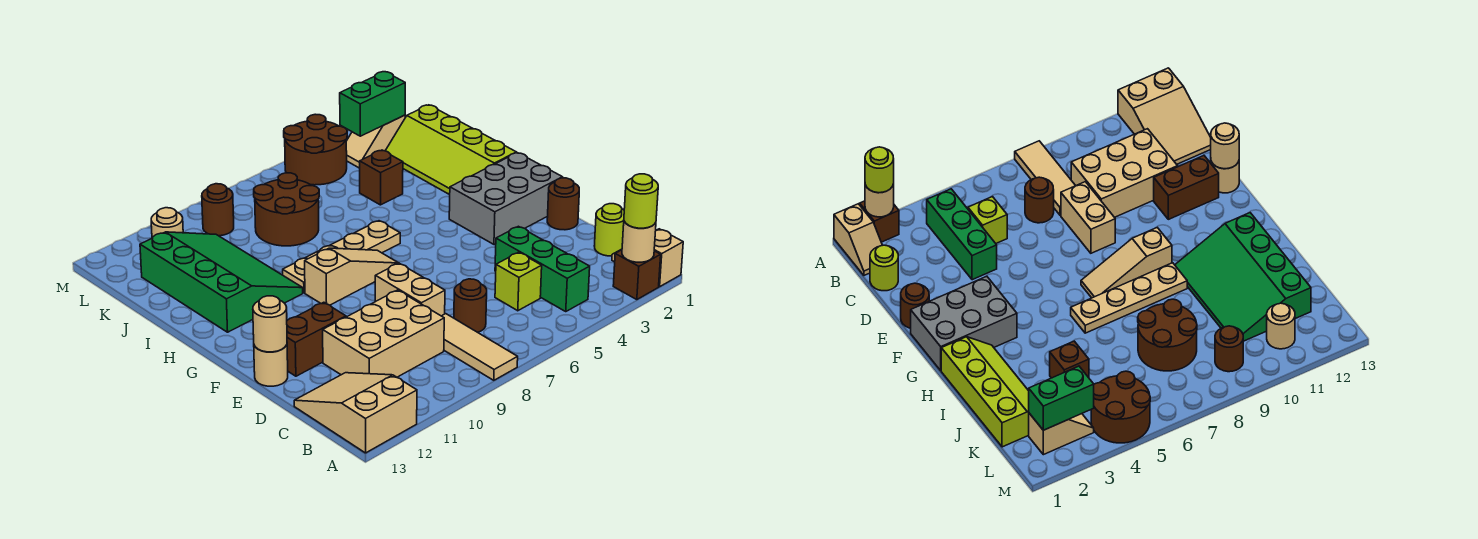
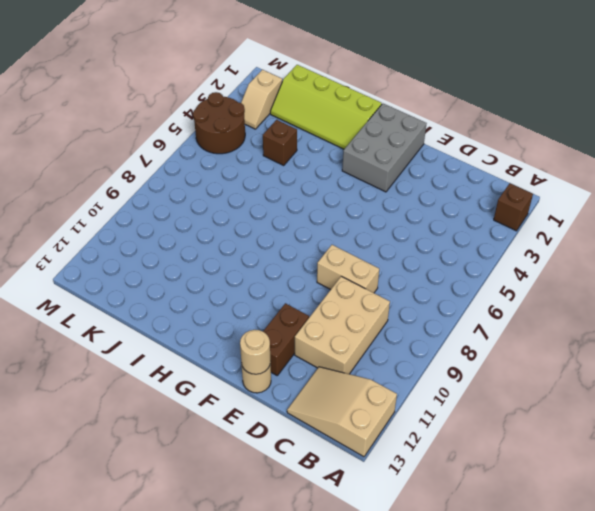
none -> tan slope A1:B1 level 1 top A
none -> tan tile A8:C8 level 1
none -> green brick B4:D4 level 1

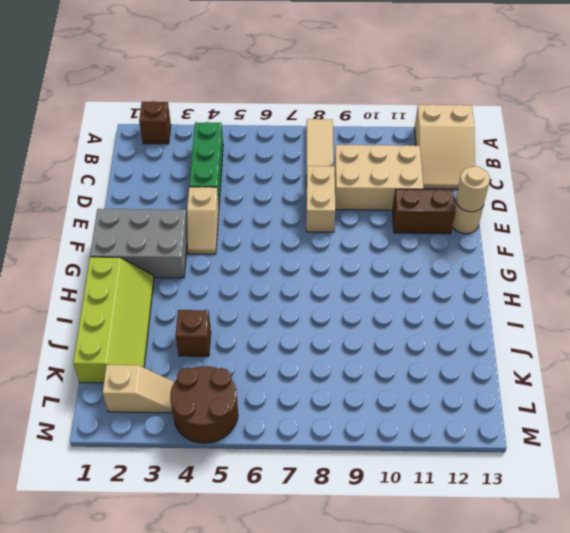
tan slope E4:F4 level 1 top E -> tan slope A1:B1 level 1 top A
none -> lime round brick C1 level 1
none -> lime brick C5 level 1
none -> brown round brick C7 level 1

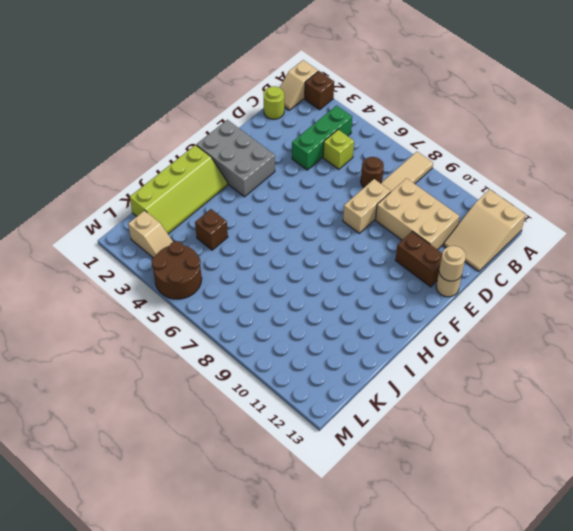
none -> brown round brick E1 level 1
none -> tan slope G7:G9 level 1 top 9
none -> tan plate H6:H9 level 1

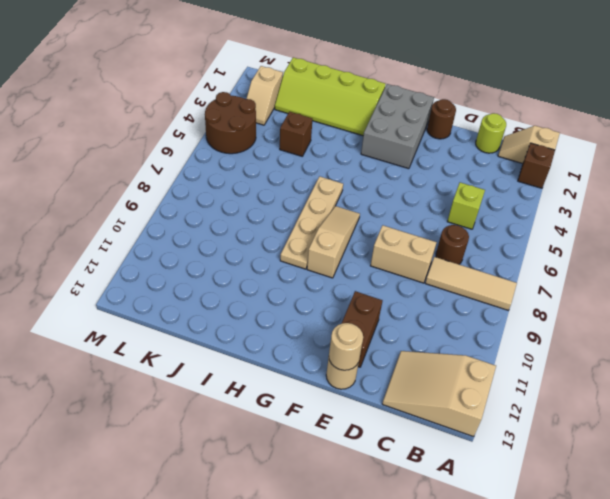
none -> green brick B4:D4 level 1
none -> tan brick C9:D11 level 1
none -> green slope H10:K12 level 1 top 12

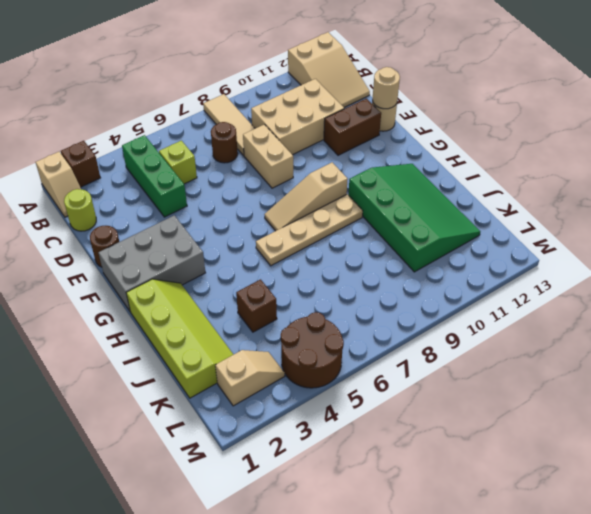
green slope H10:K12 level 1 top 10 -> green slope H10:K12 level 1 top 12
none -> brown round brick J7:K8 level 1
none -> brown round brick L9 level 1
none -> tan round brick L11 level 1

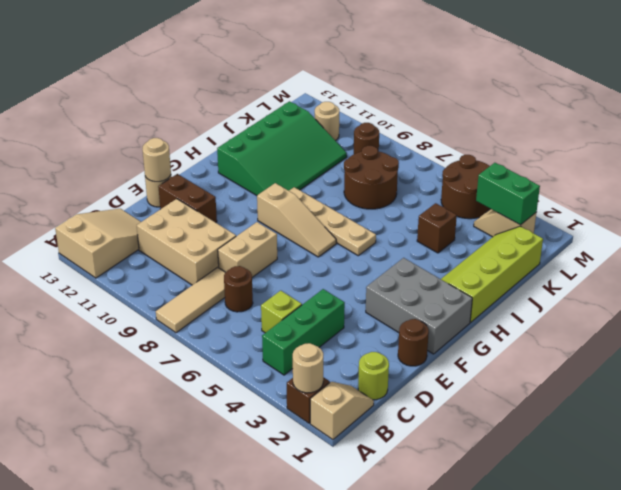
none -> lime round brick A2 level 3

